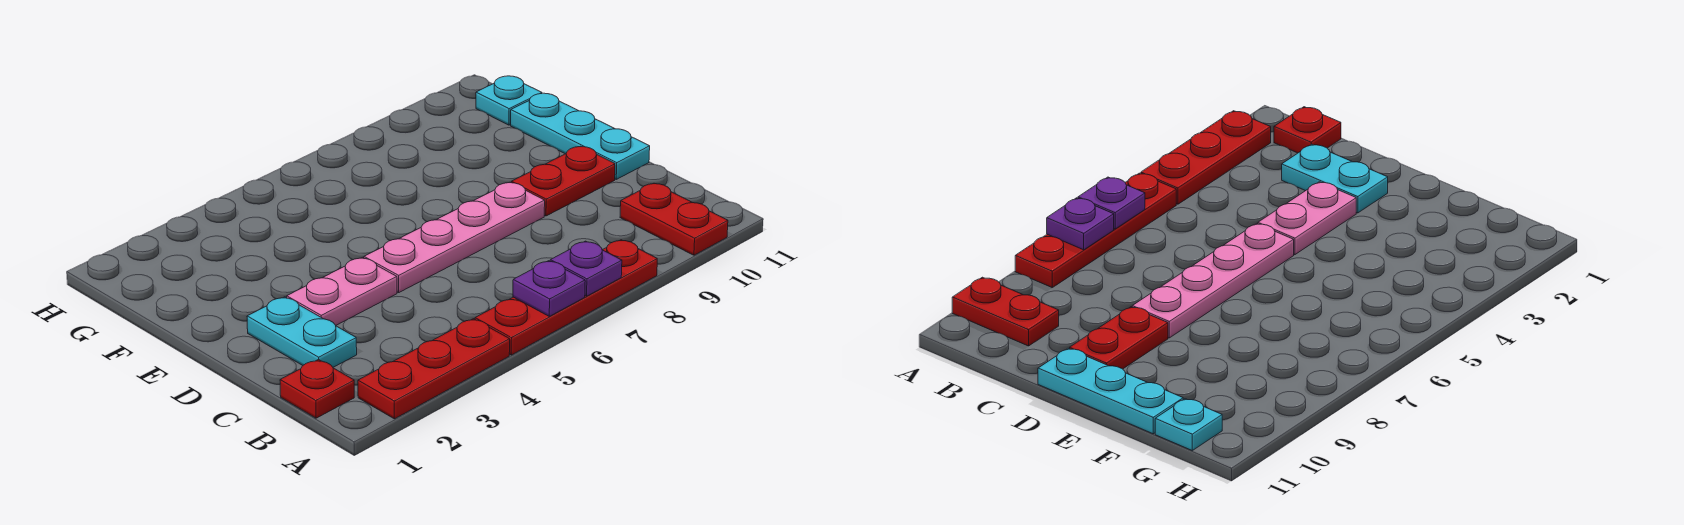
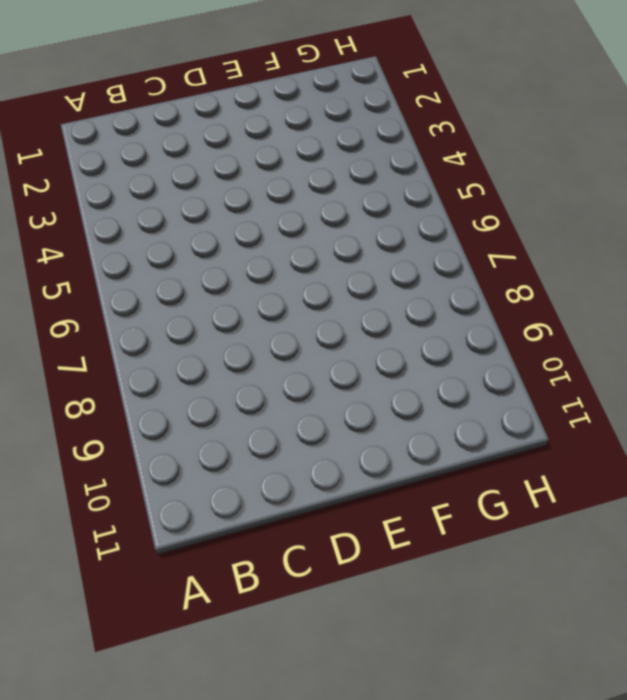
none -> red plate A2:A4 level 1
none -> red plate A5:A8 level 1
none -> red plate A10:B10 level 1

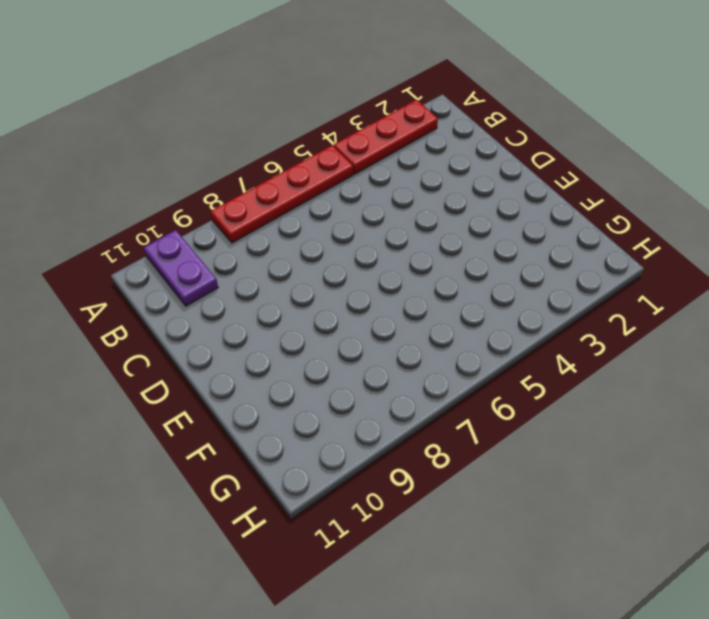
purple plate A10:B10 level 1 -> red plate A10:B10 level 1
none -> red plate B1 level 1
none -> cyan plate C2:D2 level 1
none -> pink plate D3:D4 level 1

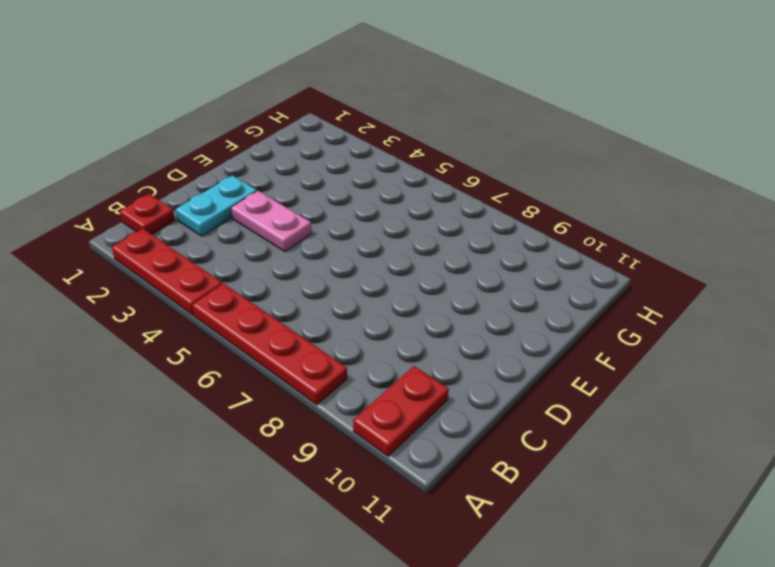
none -> pink plate D5:D8 level 1
none -> red plate D9:D10 level 1
none -> cyan plate D11:F11 level 1

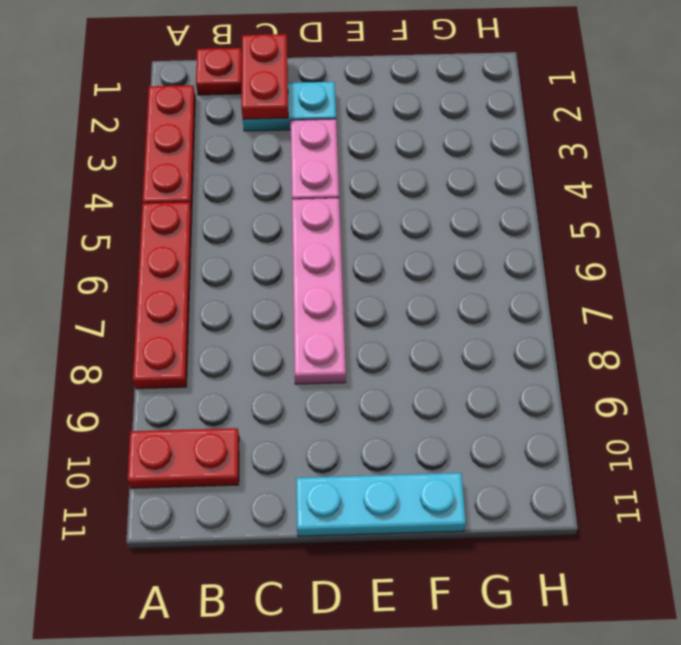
red plate C1:C2 level 2 -> red plate D9:D10 level 1
none -> cyan plate G11 level 1
none -> purple plate A6 level 2
none -> purple plate A7 level 2

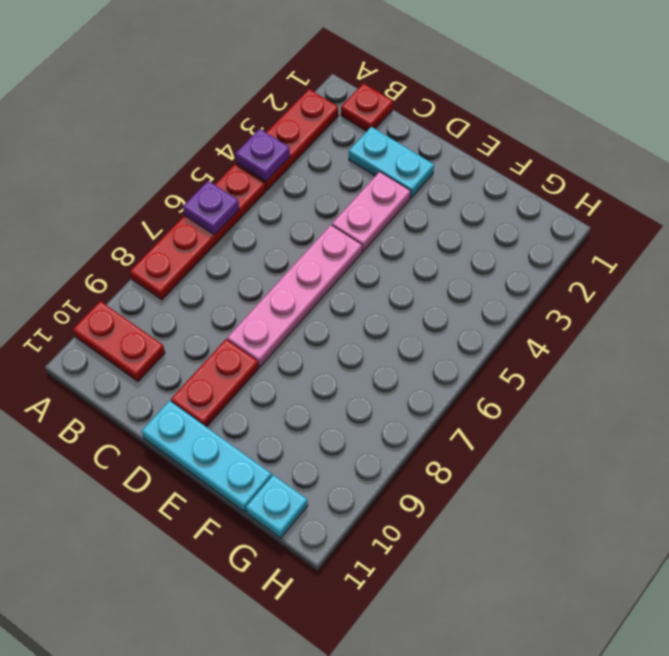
purple plate A4 level 2 -> purple plate A7 level 2

